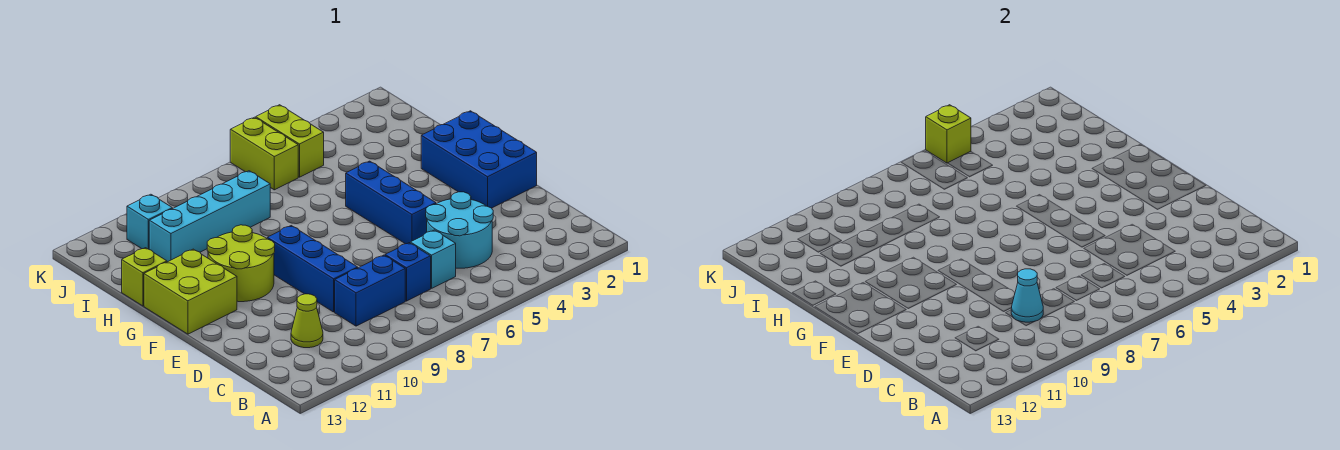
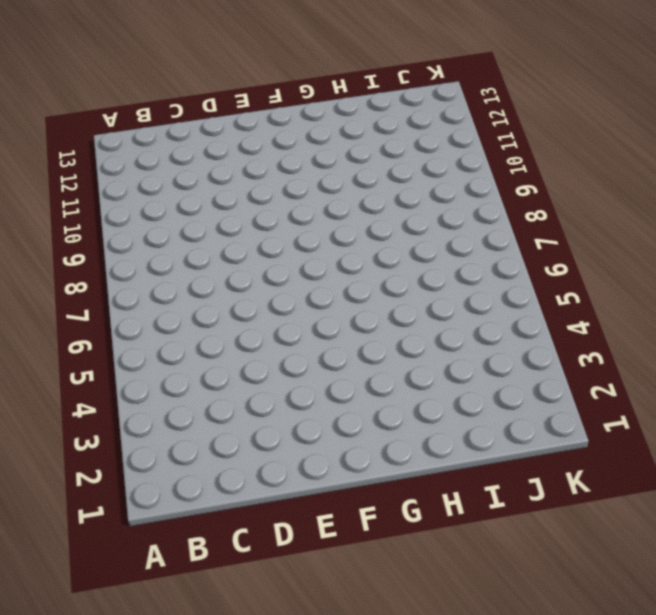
none -> cyan round brick C4:D5 level 1
none -> cyan brick C6 level 1
none -> blue brick C7 level 1

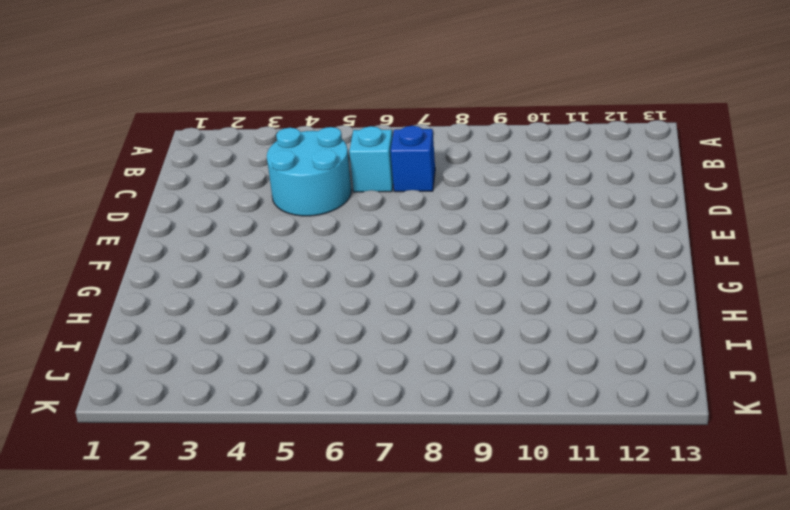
none -> blue brick C8:C9 level 1
none -> lime cone C11 level 1
none -> blue brick D9:F9 level 1

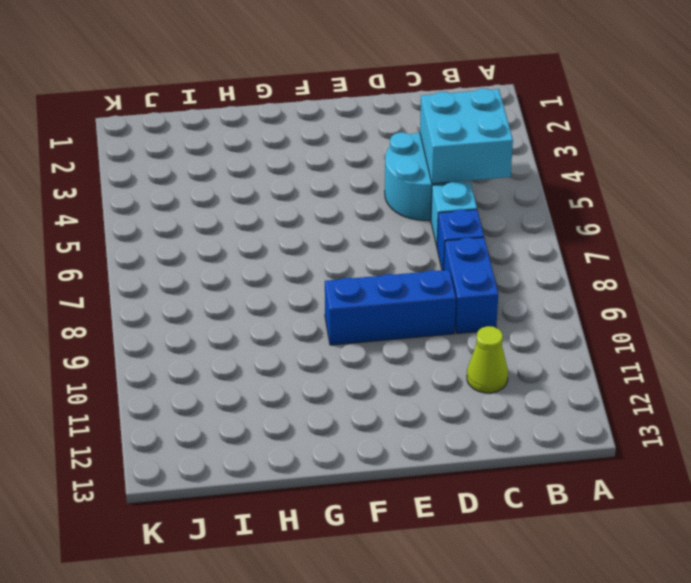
cyan brick B4:C5 level 2 -> none
none -> blue brick E1:G2 level 1
none -> blue brick E5:G5 level 1
none -> lime round brick F10:G11 level 1

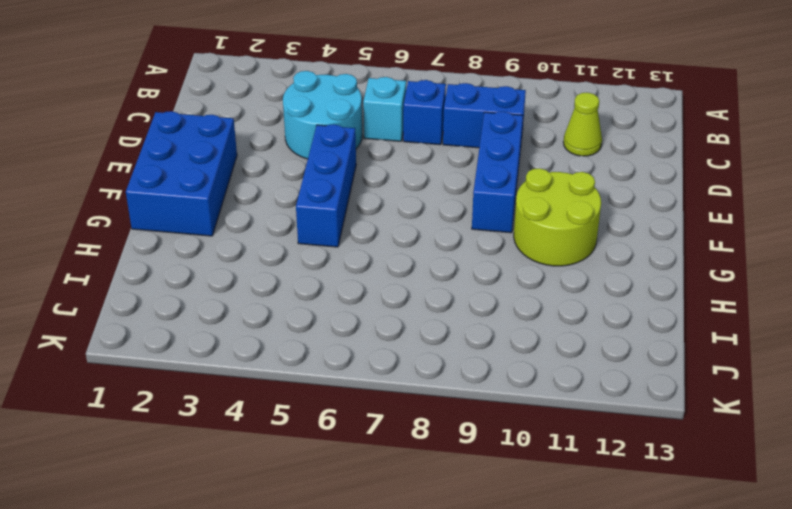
none -> lime brick F12:G13 level 1
none -> lime brick H13 level 1
none -> cyan brick I8:I11 level 1

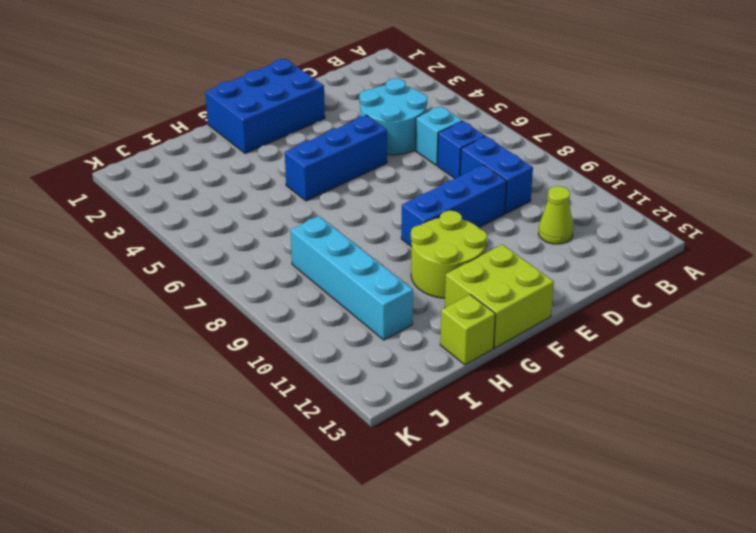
none -> lime brick J5:K5 level 1
none -> lime brick J6:K6 level 1
none -> cyan brick J11 level 1

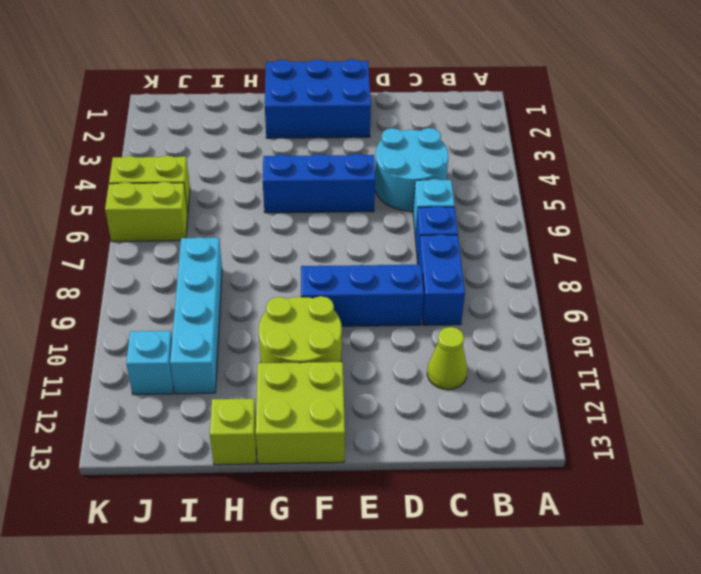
none -> cyan cone C9 level 2
none -> lime brick K5 level 2

